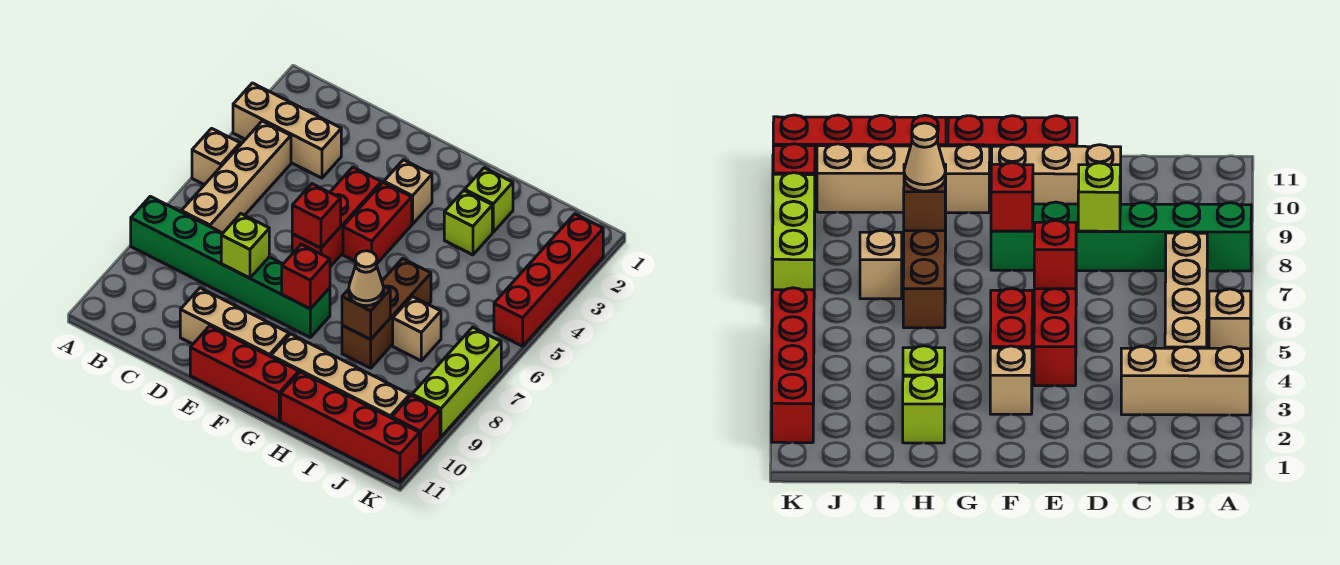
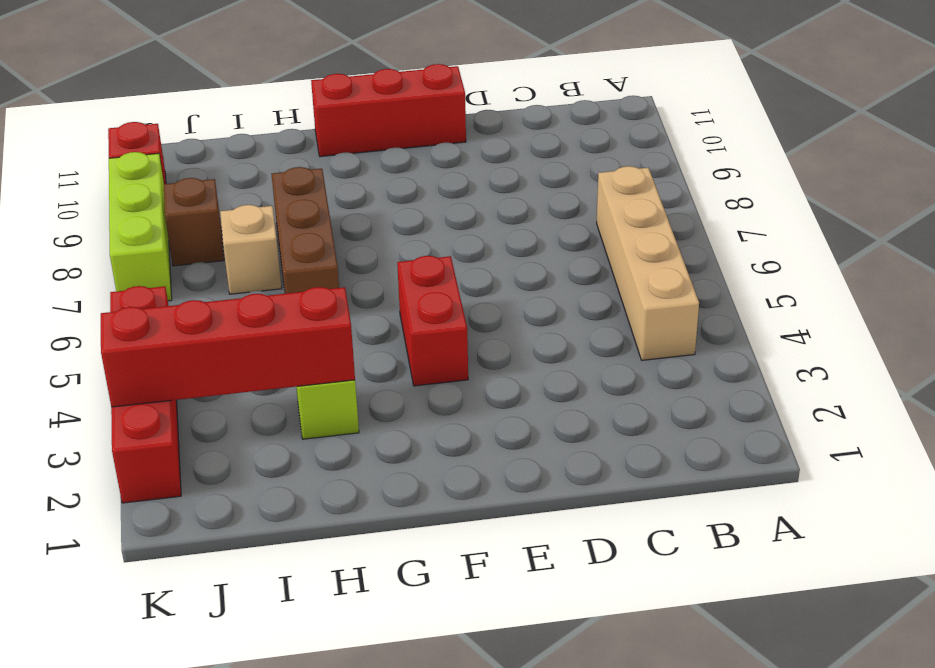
red brick H3:K3 level 2 -> red brick H11:K11 level 1
brown brick J8 level 1 -> brown brick H8 level 2
none -> tan brick A3:C3 level 1
none -> tan brick A5 level 1
none -> green brick A8:F8 level 1

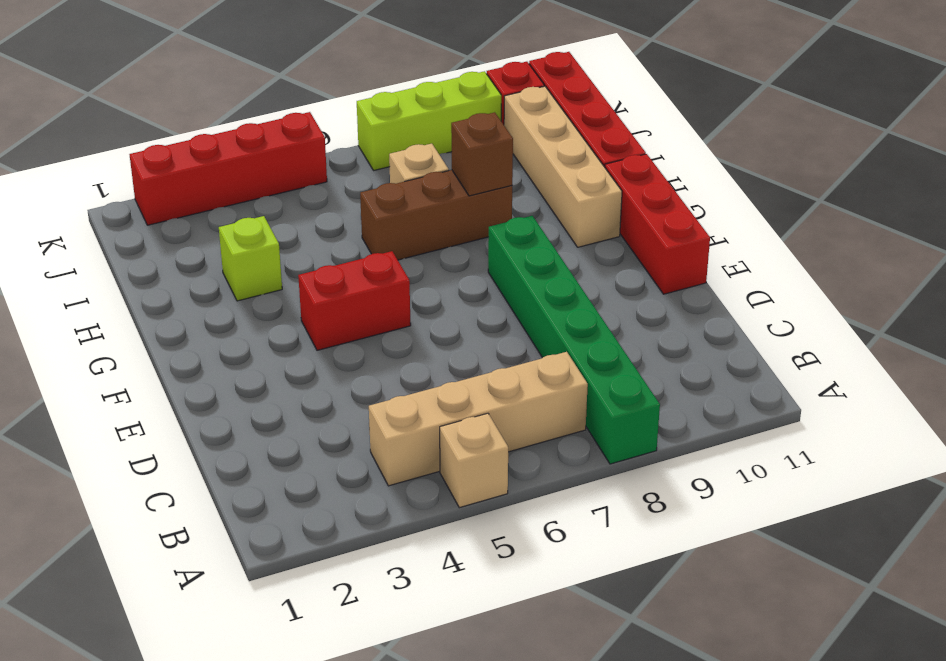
none -> tan brick A3:C3 level 1
none -> tan brick D10:F10 level 1
none -> red brick E4:E6 level 1

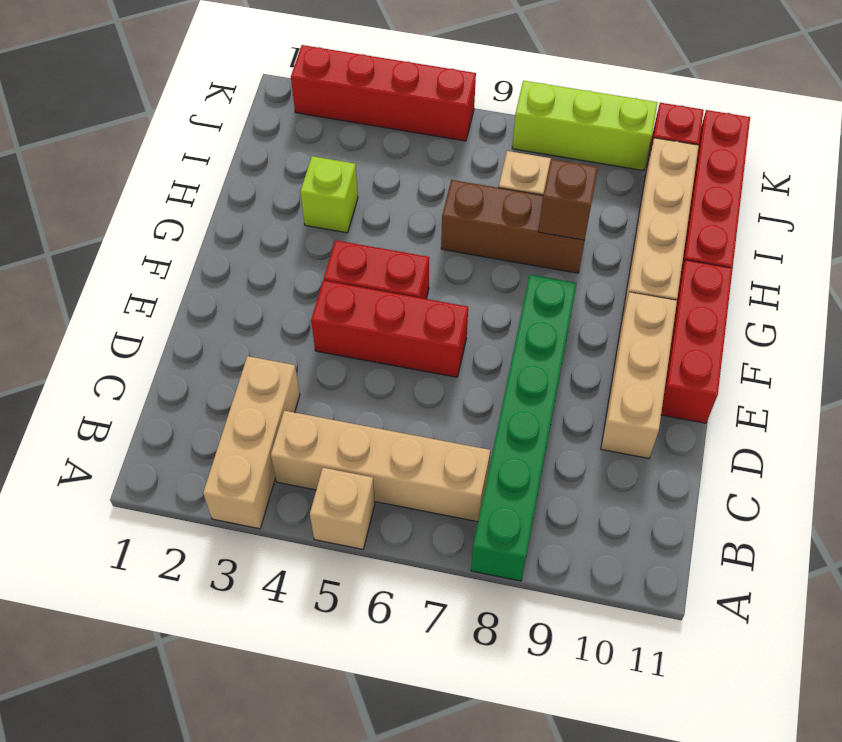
none -> tan brick F3 level 1
none -> lime brick H2 level 1
none -> lime brick D8 level 2

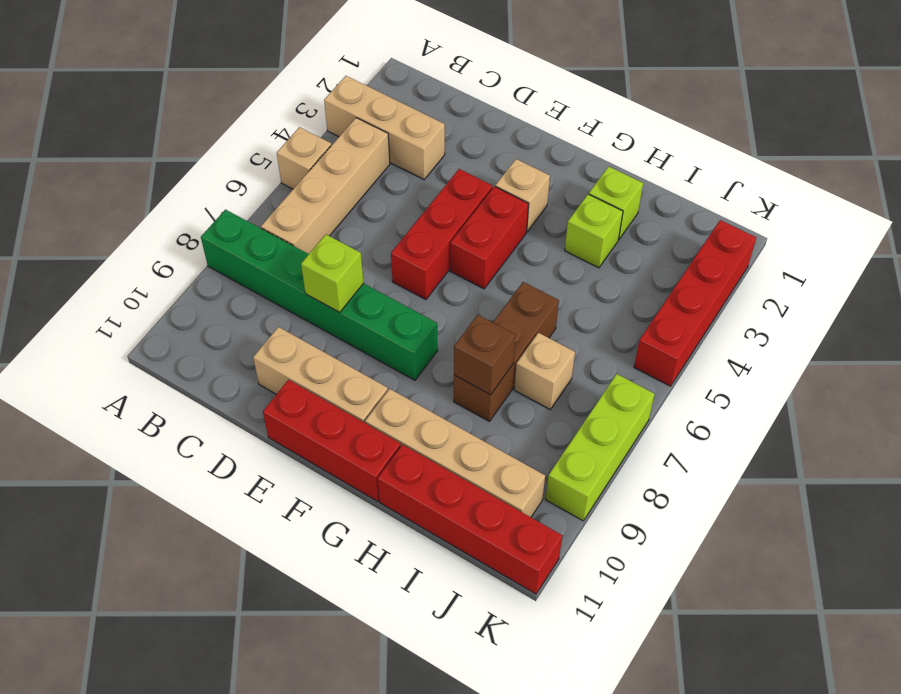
none -> red brick K10 level 1
none -> red brick E6 level 2
none -> red brick F8 level 2

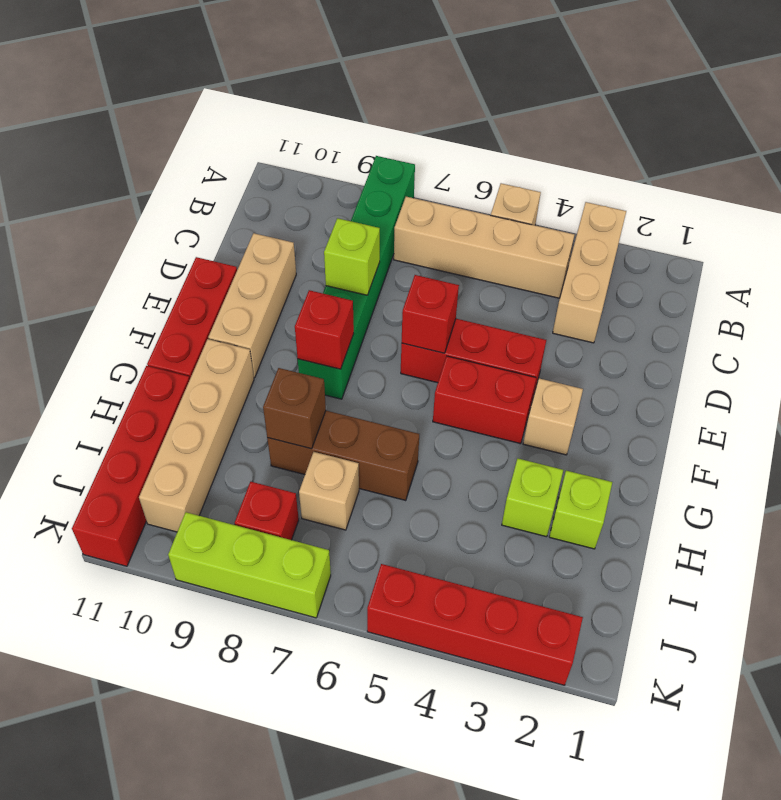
red brick J8 level 1 -> red brick K10 level 1
none -> tan cone H8 level 3

